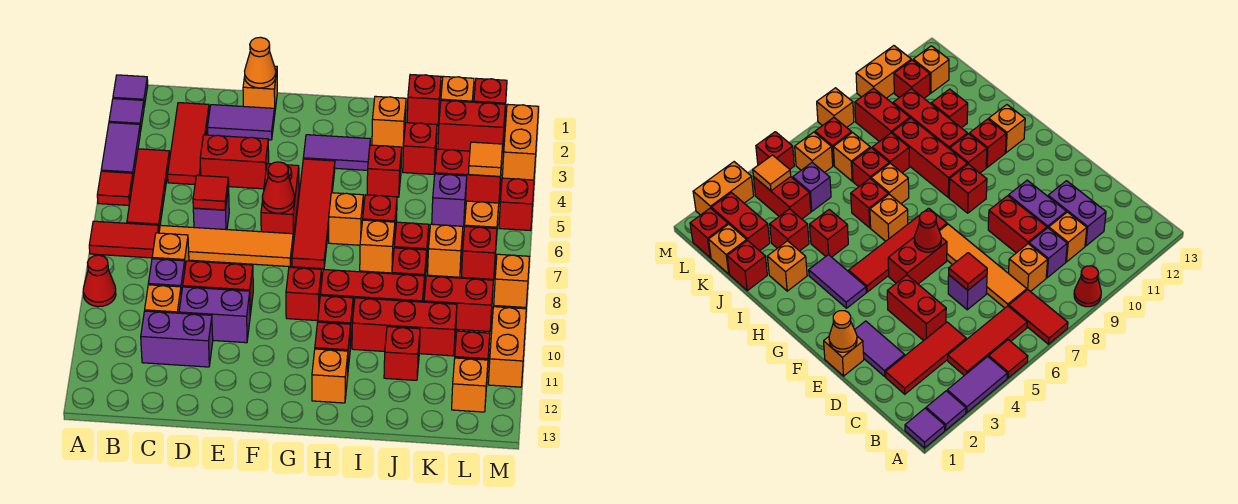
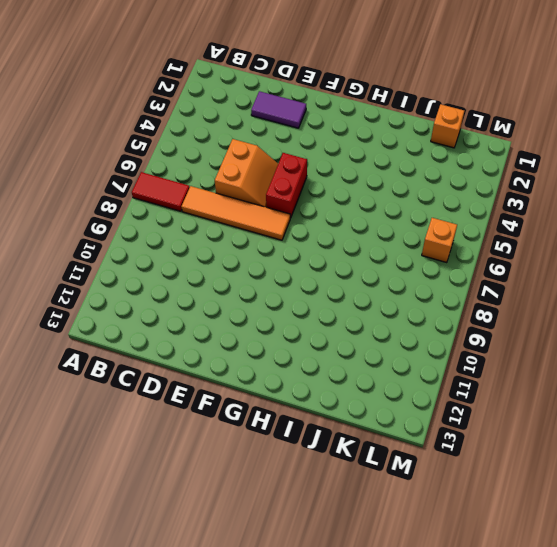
orange slope D5:E6 level 1 top D -> purple brick D6 level 1
none -> purple tile A1 level 1
none -> purple tile A2 level 1
none -> purple tile A3:A4 level 1
none -> red tile A5 level 1

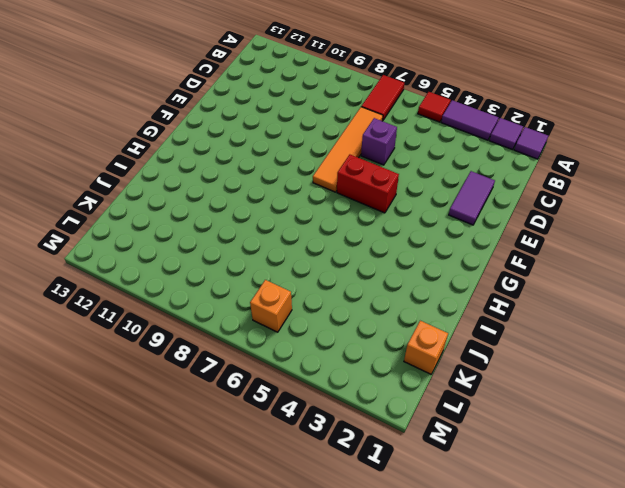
none -> red cone A9 level 1
none -> red tile B4:B6 level 1
none -> red tile C2:C4 level 1
none -> orange brick C8 level 1

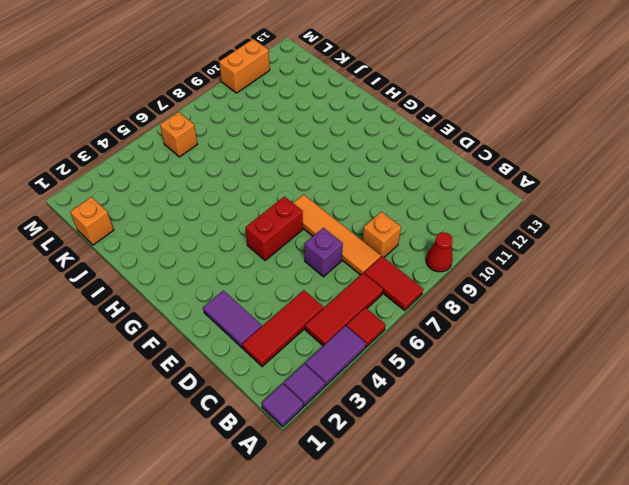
none -> purple brick C9 level 1
none -> orange brick C10 level 1
none -> purple brick C11:D11 level 1
none -> red brick D4:E4 level 1

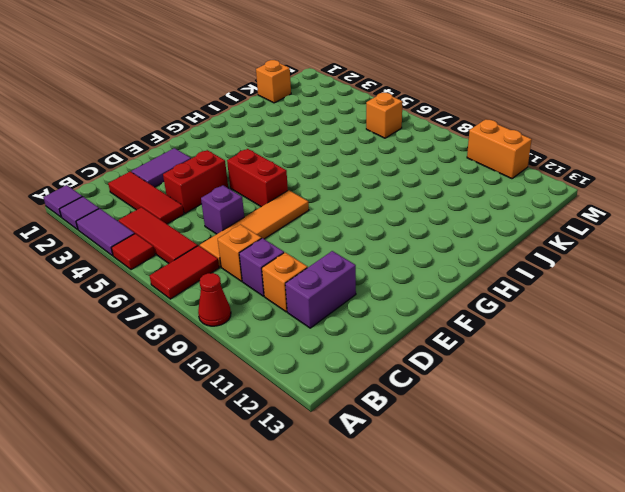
none -> red brick D9:E9 level 1
none -> purple brick D10:E10 level 1
none -> orange brick E1 level 1
none -> purple tile G3:H3 level 1

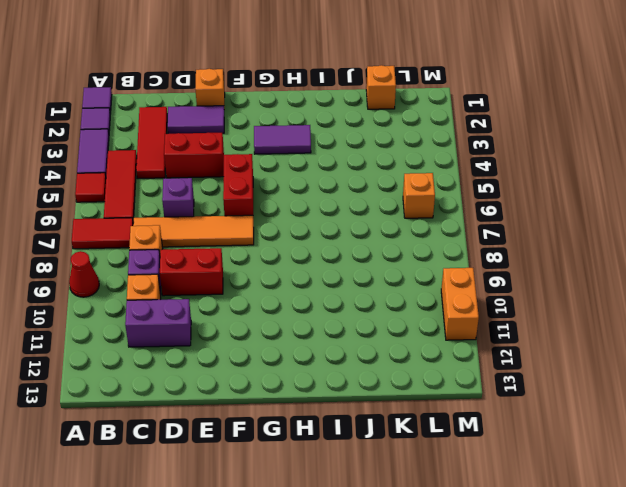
none -> purple brick D10:E10 level 1
none -> red tile G4:G7 level 1
none -> red brick G9 level 1
none -> orange brick H6 level 1

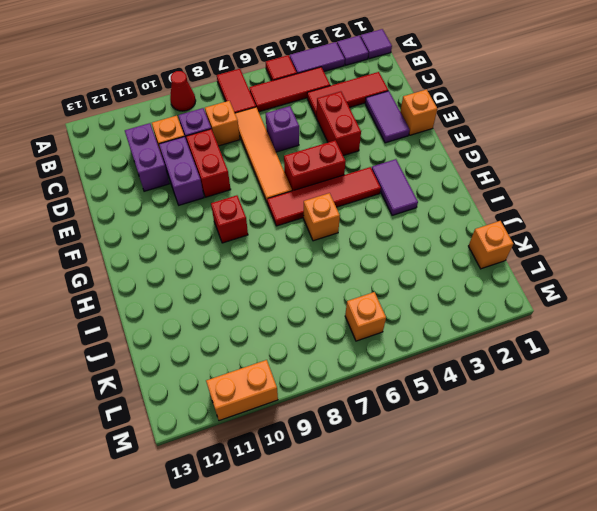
none -> red brick H9:J9 level 1
none -> red brick H10 level 1
none -> red brick H11 level 1
none -> orange brick H12 level 1

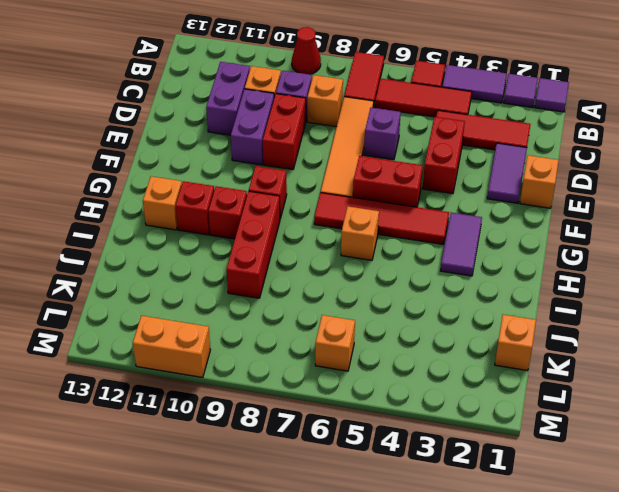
none -> orange brick I2 level 1
none -> red brick I4 level 1
none -> red brick I6 level 1
none -> orange brick I7 level 1

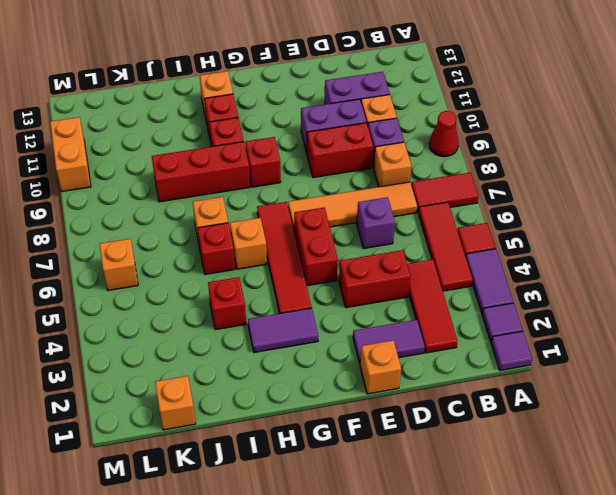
none -> orange brick I2 level 1
none -> red brick I10:K10 level 1
none -> red brick J1 level 1
none -> red brick J3 level 1

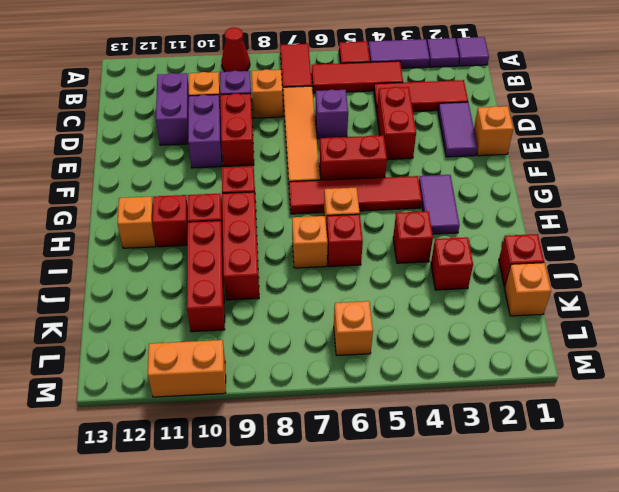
none -> orange brick I2 level 1
none -> red brick J7 level 1
none -> red brick J8 level 1
none -> red brick J11 level 1

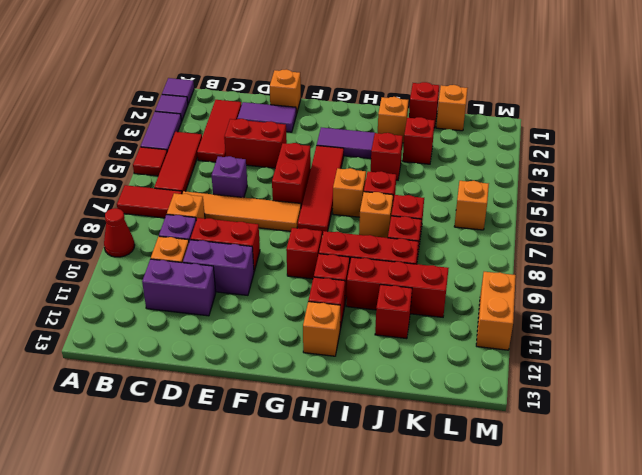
none -> red brick K2:L2 level 1
none -> red brick K4:L4 level 1
none -> purple brick K5 level 1
none -> orange brick K7 level 1

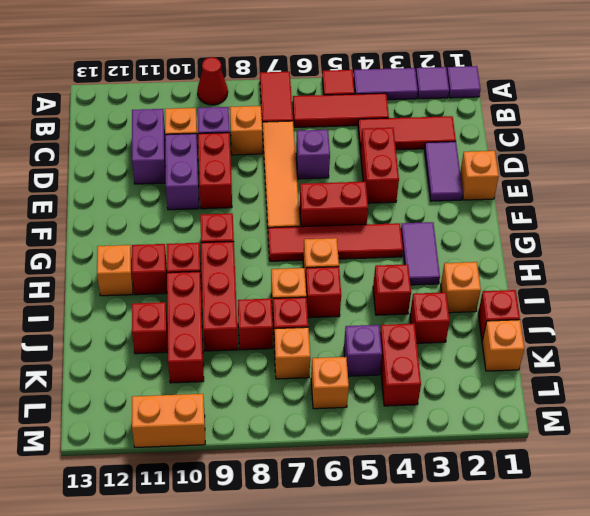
none -> red brick K2:L2 level 1
none -> red brick K9:L9 level 1
none -> red brick L1 level 1
none -> red brick L7 level 1

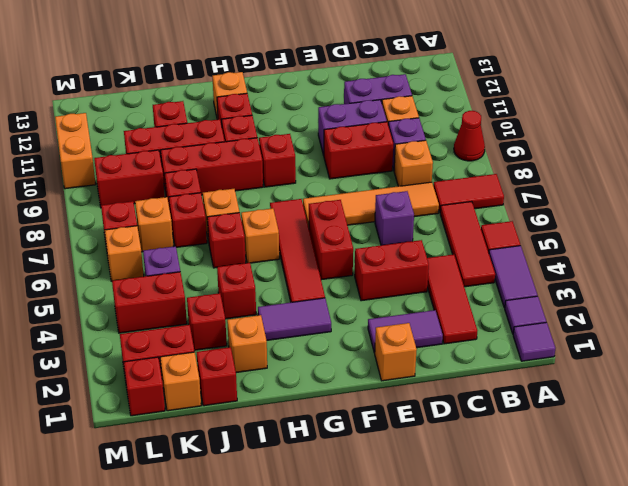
none -> red brick L11 level 1
none -> orange brick L12 level 1
none -> orange brick M2:M3 level 1
none -> red brick M5 level 1

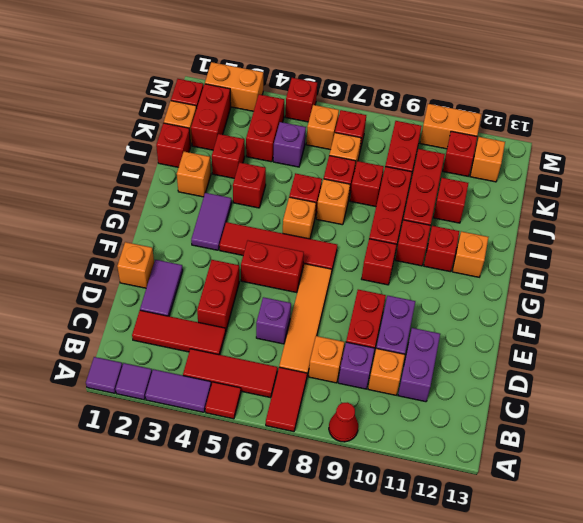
none -> orange brick M8 level 1
none -> red tile D6 level 2
none -> orange cone E1 level 2
none -> red cone F6 level 2

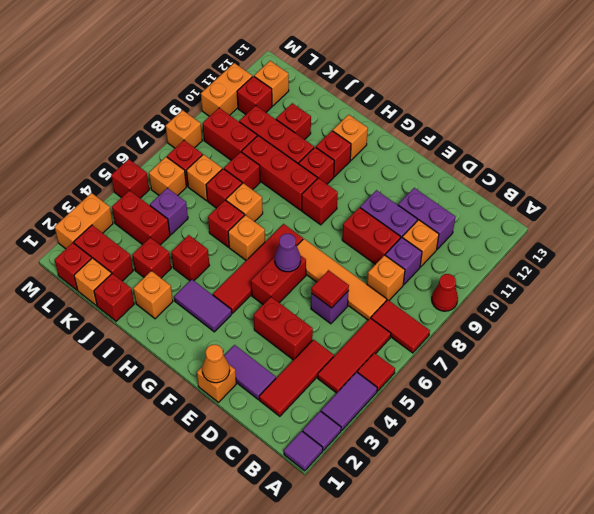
purple cone F6 level 2 -> red cone F6 level 2
none -> orange tile L4 level 2

